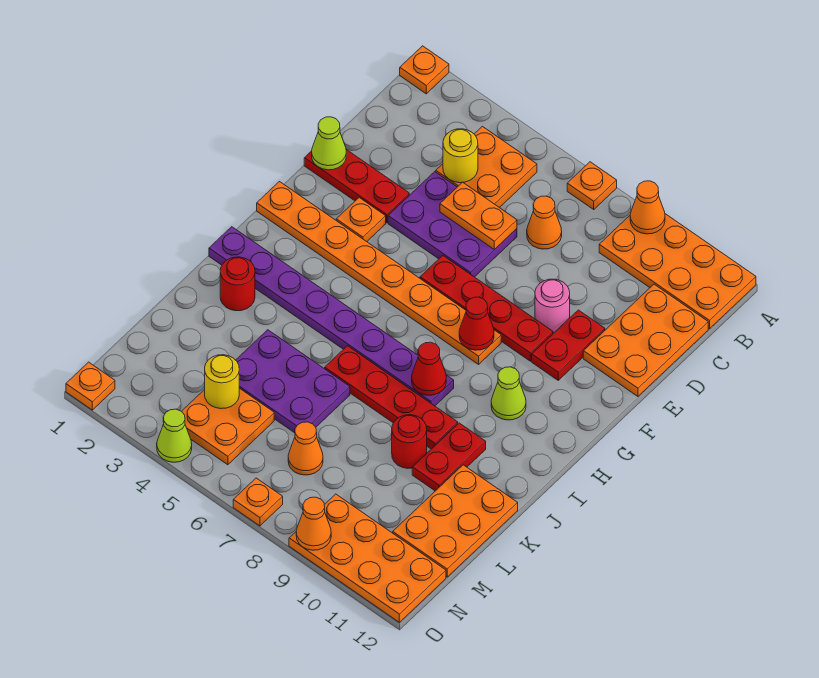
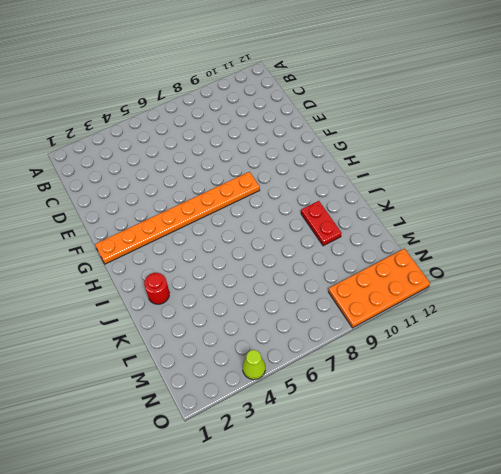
none -> orange plate A1 level 1
none -> orange plate A7 level 1
none -> orange plate A9:B12 level 1
none -> orange plate B4:C5 level 1

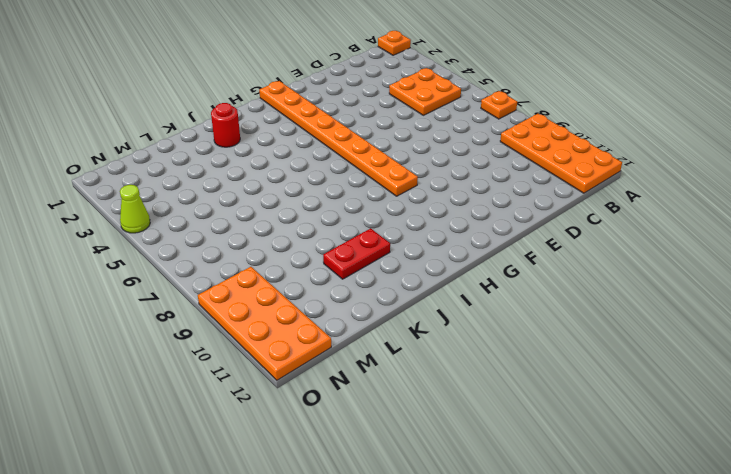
none -> orange cone C7 level 1
none -> orange plate C11:E12 level 1
none -> purple plate D4:E6 level 1
none -> red plate E1:E3 level 1

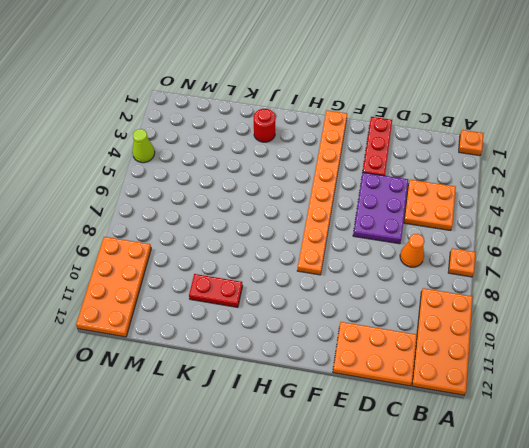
none -> pink round brick E9 level 1
none -> red plate E10:F10 level 1
none -> orange plate F3 level 1
none -> red plate F6:F9 level 1

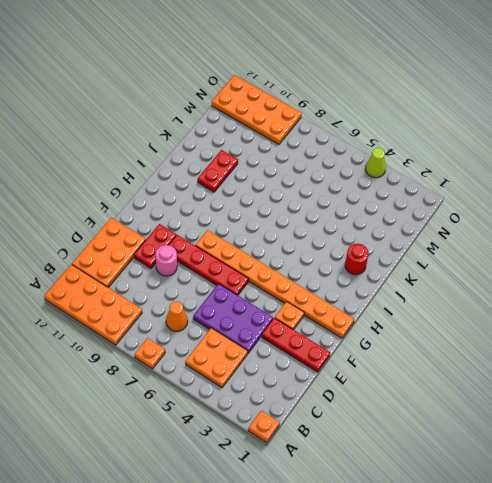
none -> lime cone H10 level 1
none -> purple plate I1:I8 level 1
none -> red plate J6:J9 level 1
none -> purple plate K4:L6 level 1

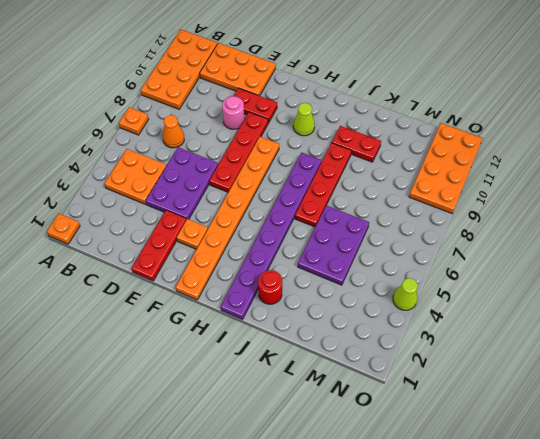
none -> red round brick K9 level 1
none -> orange plate K11:M12 level 1
none -> orange plate M4:N5 level 1
none -> orange cone M7 level 1

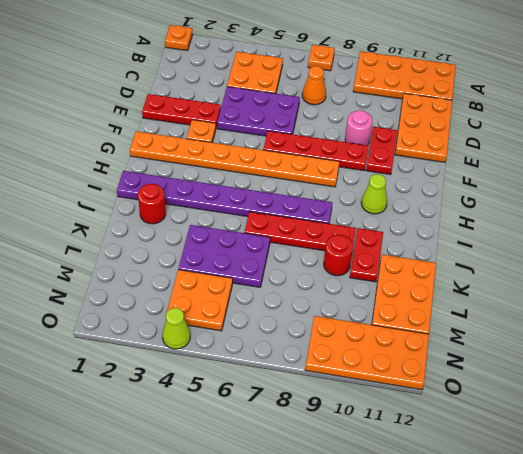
none -> orange cone M7 level 1
none -> orange plate O1 level 1
none -> orange plate O7 level 1
none -> orange cone A9 level 2

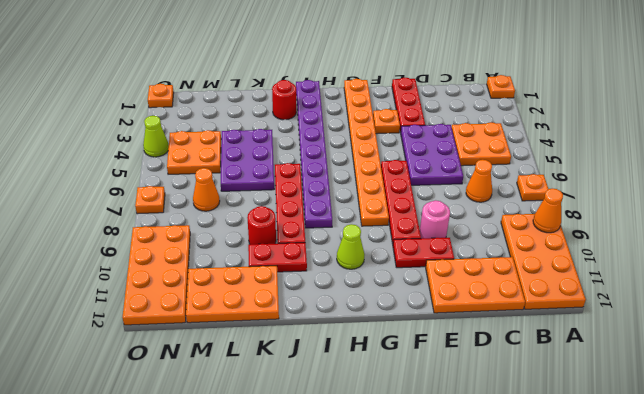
none -> yellow round brick C4 level 2
none -> orange plate D5:D6 level 2
none -> lime cone E1 level 2
none -> red cone G8 level 2

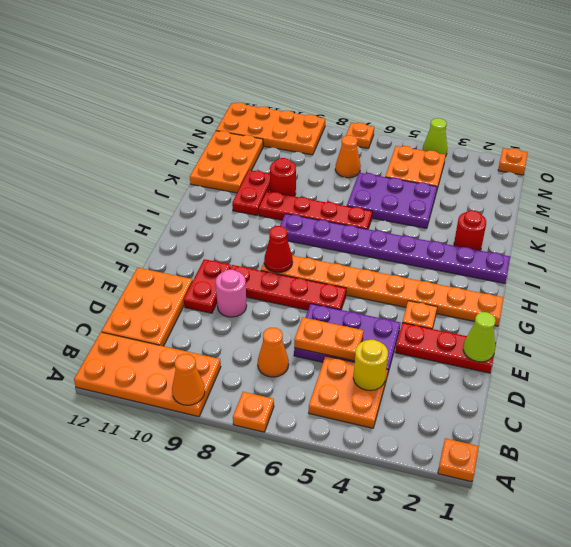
none -> lime cone H10 level 1
none -> red cone I8 level 2
none -> yellow round brick M4 level 2
none -> orange cone O9 level 2

